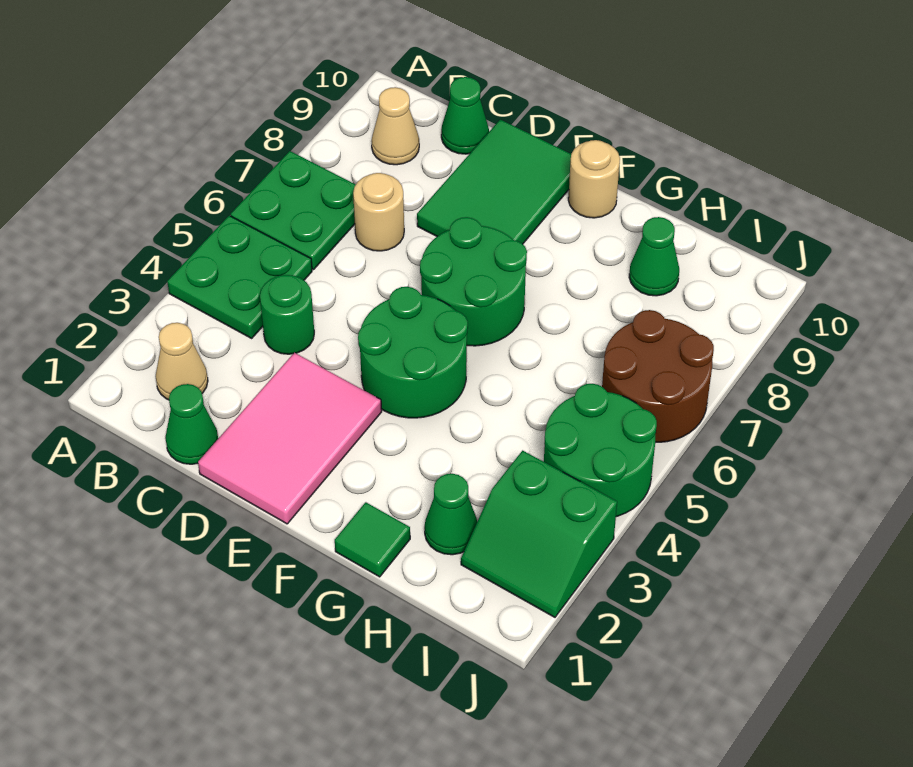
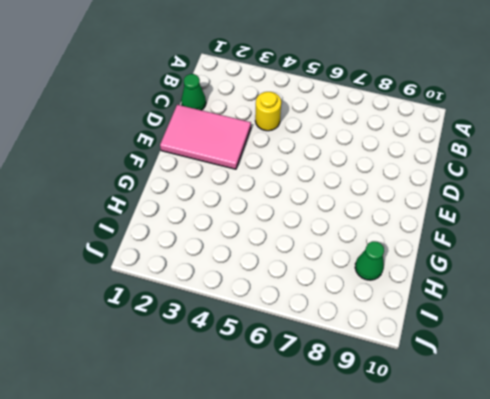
yellow round brick C4 level 1 -> green round brick C4 level 1
none -> green plate A4:B5 level 1
none -> green plate A6:B7 level 1
none -> tan cone B2 level 1

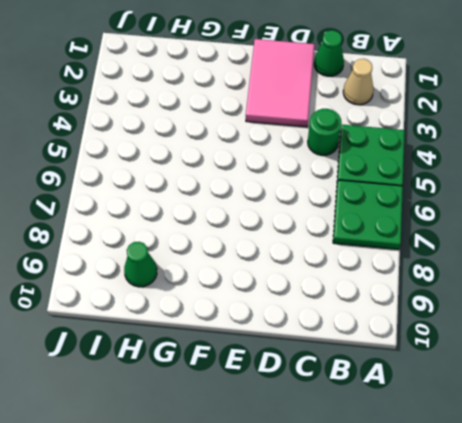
none -> tan cone B9 level 1
none -> tan round brick C7 level 1
none -> green cone C10 level 1

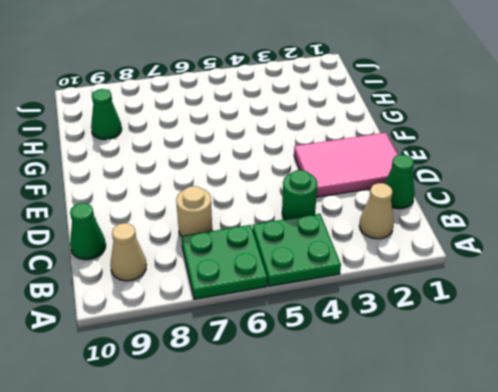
none -> green tile D8:E10 level 1
none -> green round brick E4:F5 level 1
none -> green round brick E6:F7 level 1

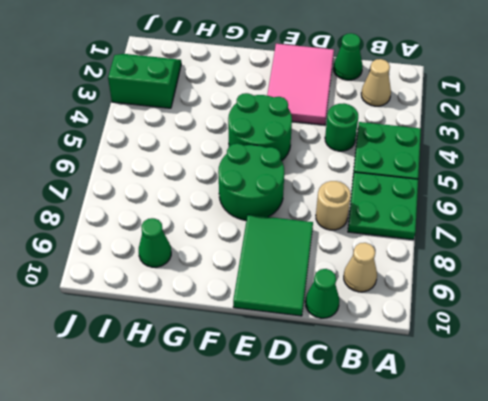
none -> tan round brick F10 level 1
none -> green tile G1 level 1
none -> green cone H2 level 1

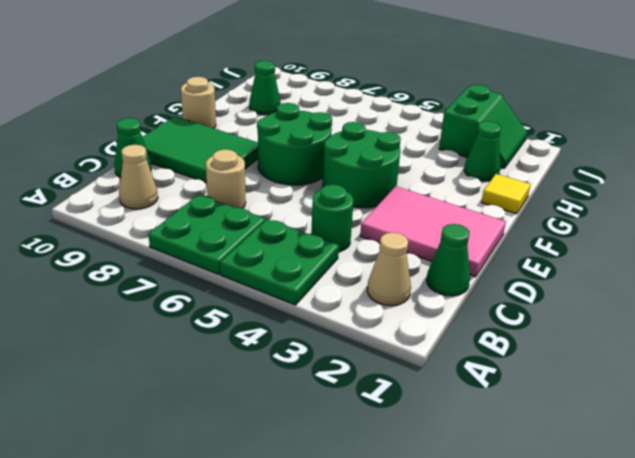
yellow tile G1 level 1 -> green tile G1 level 1
none -> green round brick I4:J5 level 1
none -> brown round brick I6:J7 level 1

